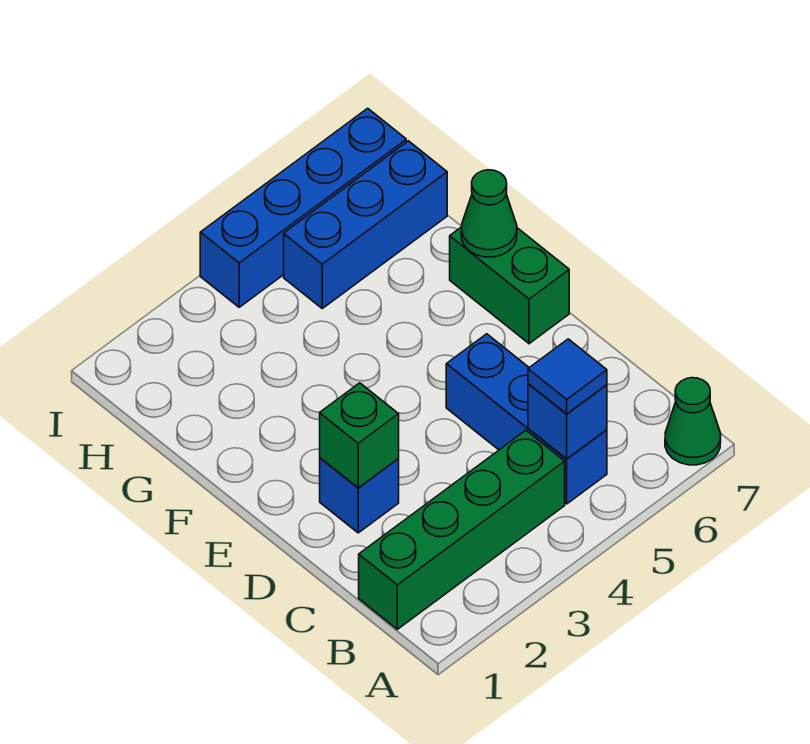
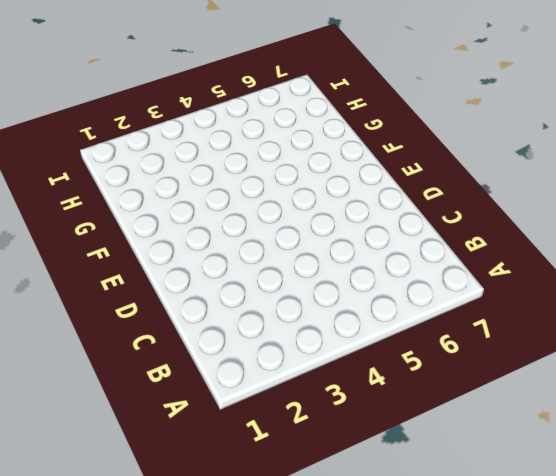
none -> green cone A7 level 1
none -> green brick B1:B4 level 1

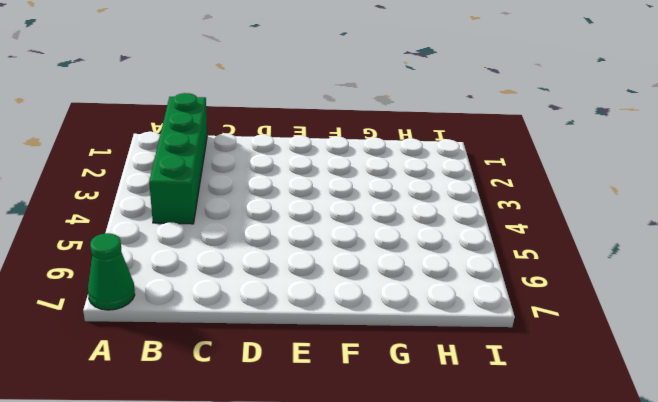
none -> blue brick B5:D5 level 1
none -> blue brick D2 level 1

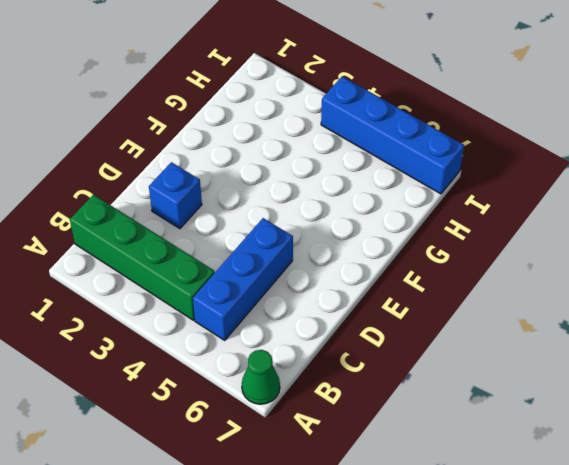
none -> green brick E7:F7 level 1
none -> blue brick H5:H7 level 1

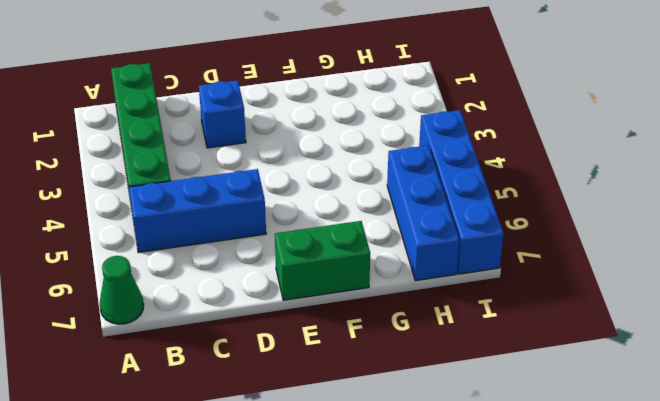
none -> blue brick B5 level 2
none -> green brick D2 level 2

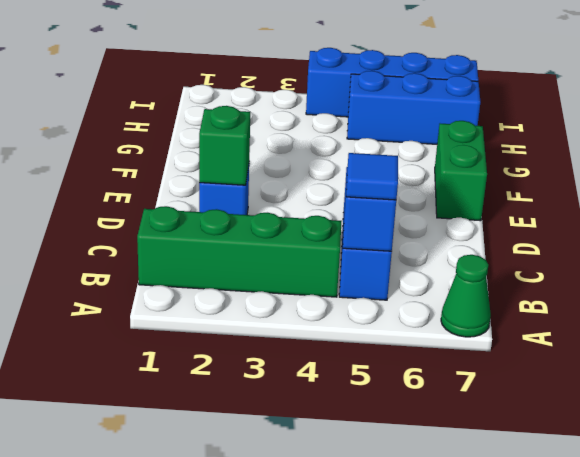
none -> green cone F7 level 2

